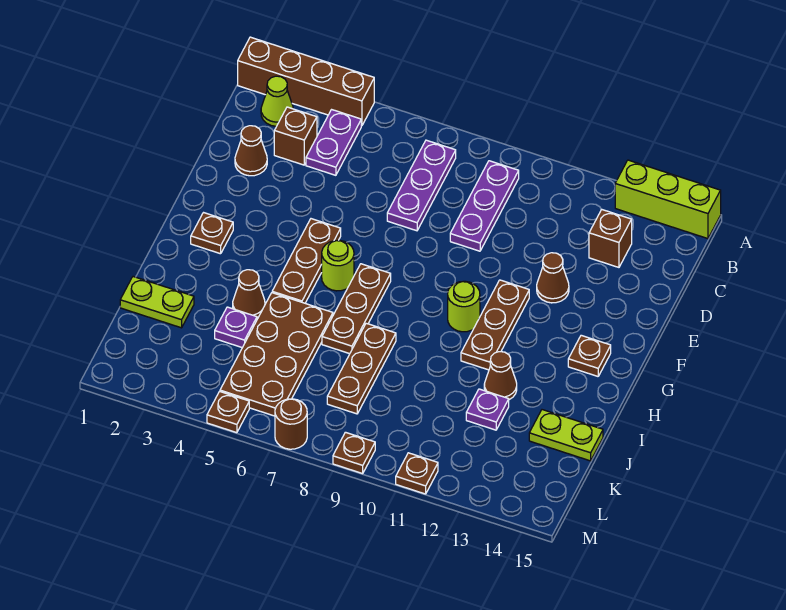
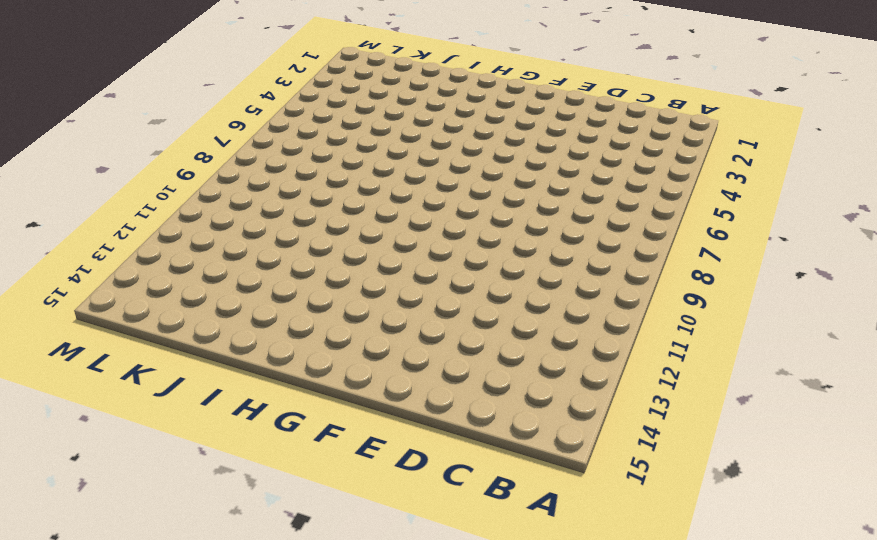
none -> brown brick A1:A4 level 1
none -> lime brick A13:A15 level 1
none -> lime cone B2 level 1

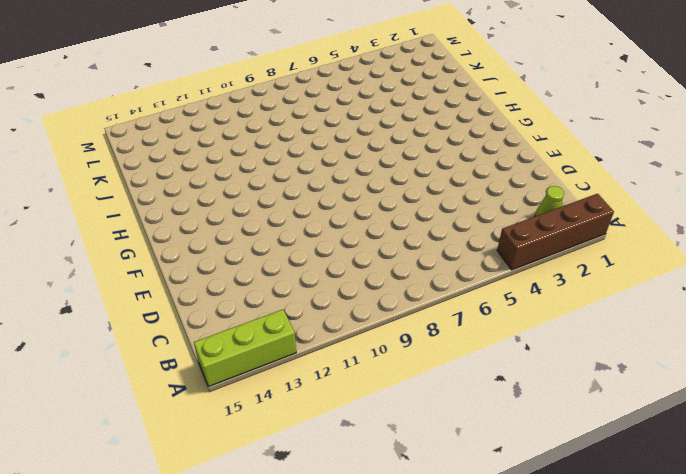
none -> purple plate B4:C4 level 1
none -> purple plate B7:D7 level 1
none -> purple plate B9:D9 level 1

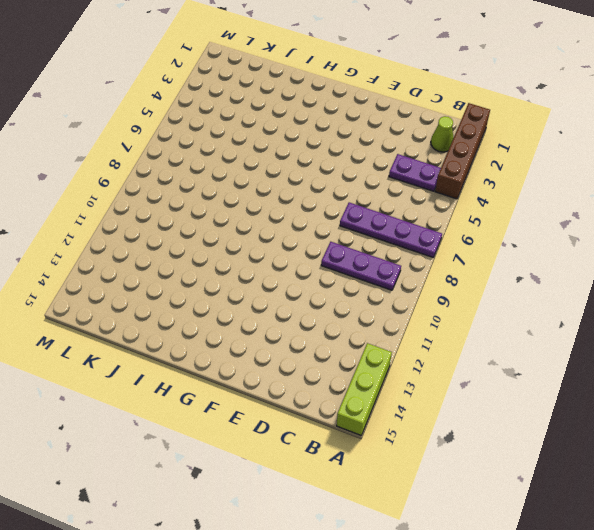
purple plate A7:D7 level 1 -> purple plate B7:D7 level 1
none -> brown brick C3 level 1
none -> brown brick C13 level 1
none -> brown cone D2 level 1

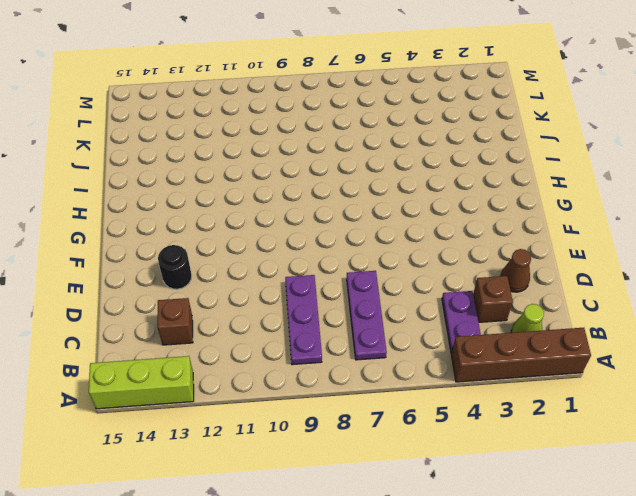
black round brick E13 level 1 -> none
none -> brown cone E12 level 1
none -> brown plate F5:H5 level 1
none -> brown plate F11:H11 level 1

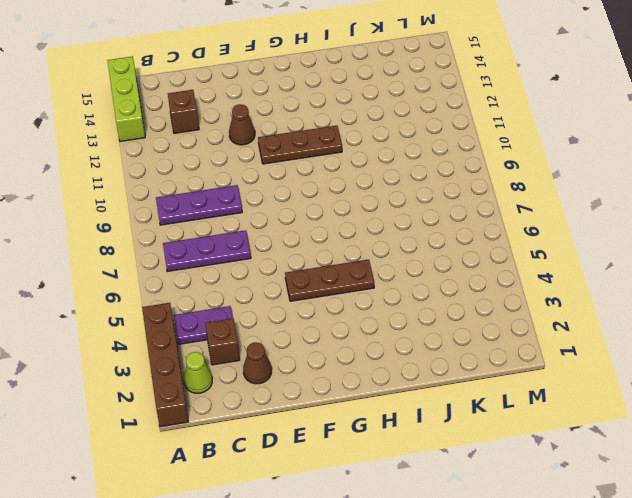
none -> brown plate G2 level 1
none -> lime round brick G6 level 1
none -> brown plate G7:I7 level 1

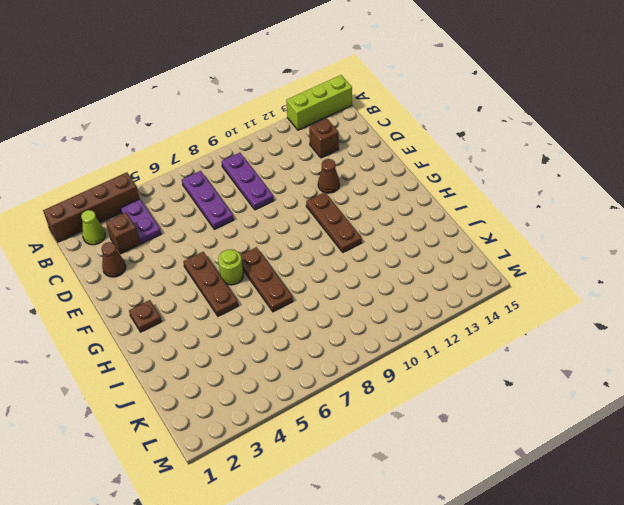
none -> lime round brick G10 level 1
none -> brown plate G14 level 1
none -> brown cone I4 level 1

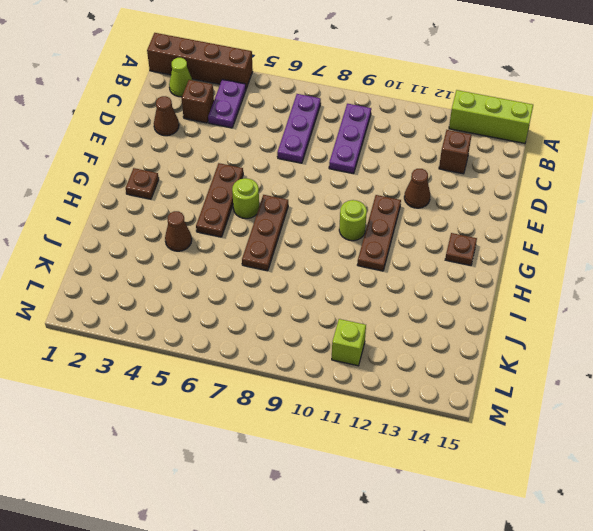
lime brick L11 level 1 -> none
none -> brown plate I5:L6 level 1
none -> brown plate I8:K8 level 1
none -> brown cone I12 level 1

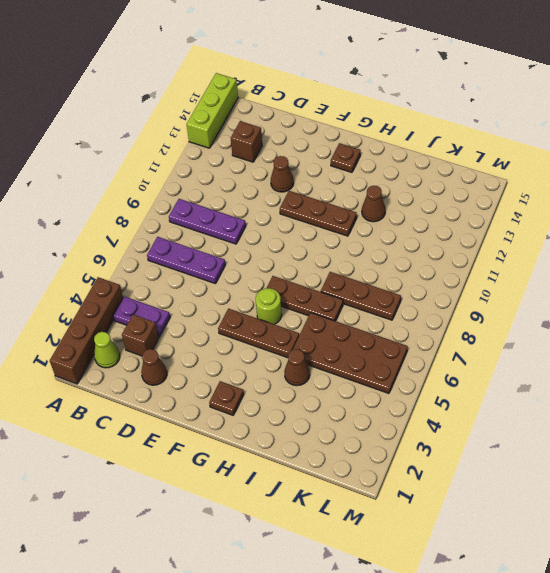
none -> lime round brick G10 level 1
none -> lime plate J1:J2 level 1
none -> purple plate J4 level 1

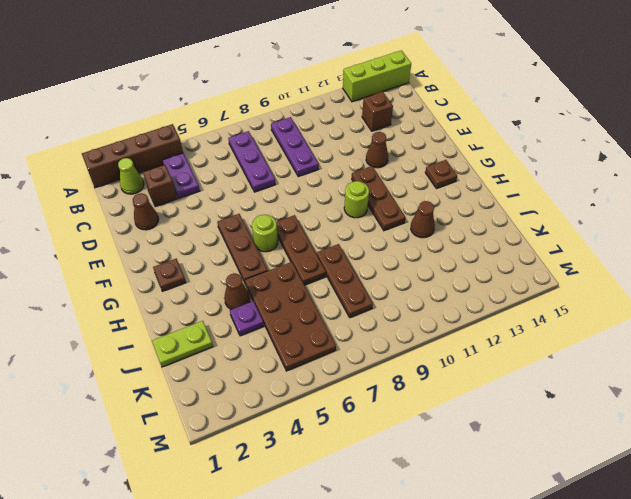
none -> purple plate J12 level 1
none -> lime plate J14:J15 level 1
none -> brown plate M5 level 1

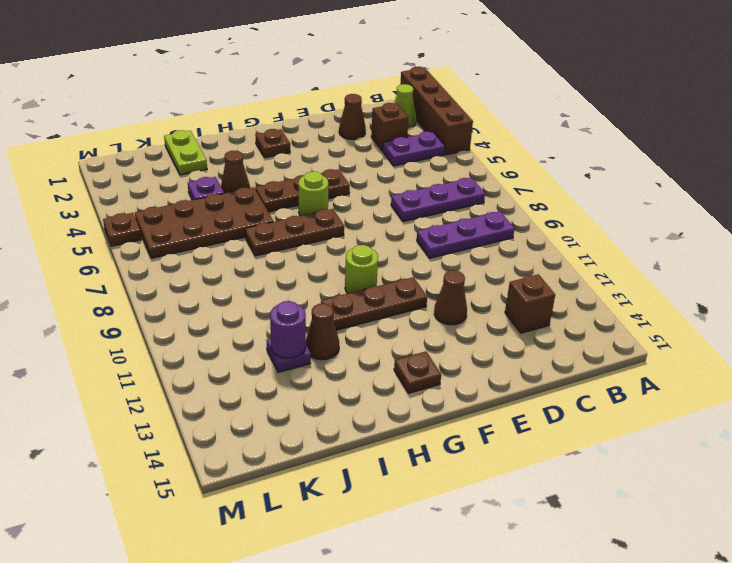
purple round brick J12 level 2 -> none
none -> lime brick A13:A15 level 1
none -> brown plate I8:K8 level 1
none -> lime plate J14:J15 level 1

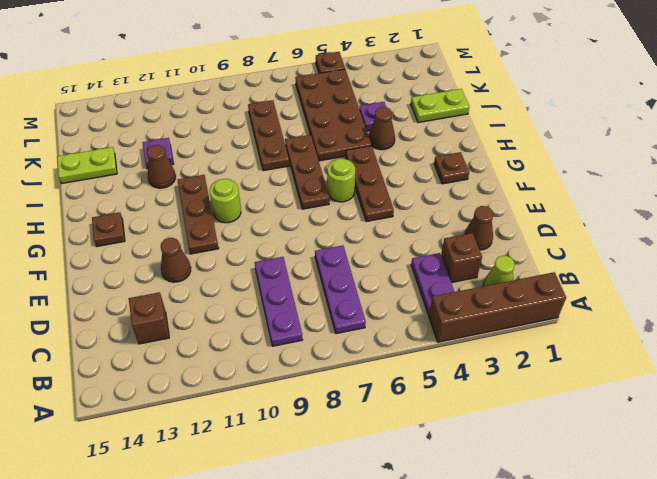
none -> lime brick A13:A15 level 1
none -> brown round brick M7 level 1
none -> brown plate M9 level 1

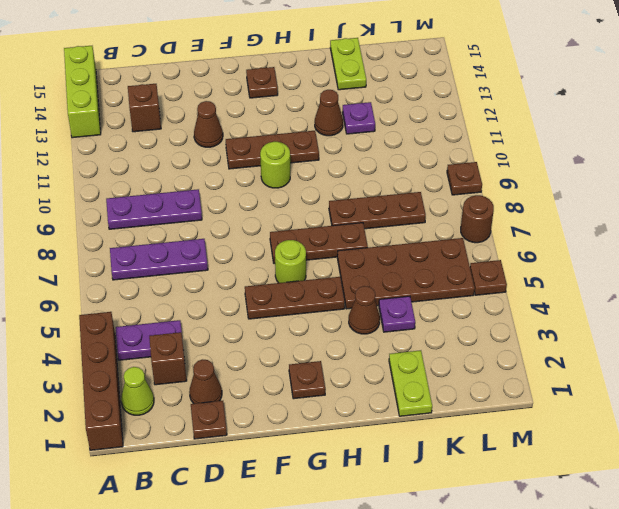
brown plate D1 level 1 -> brown plate M11 level 1

